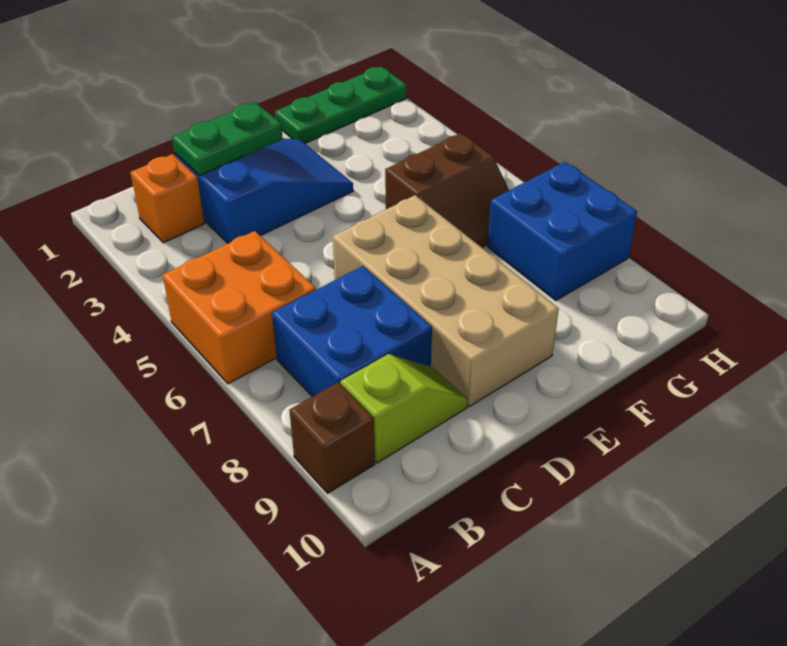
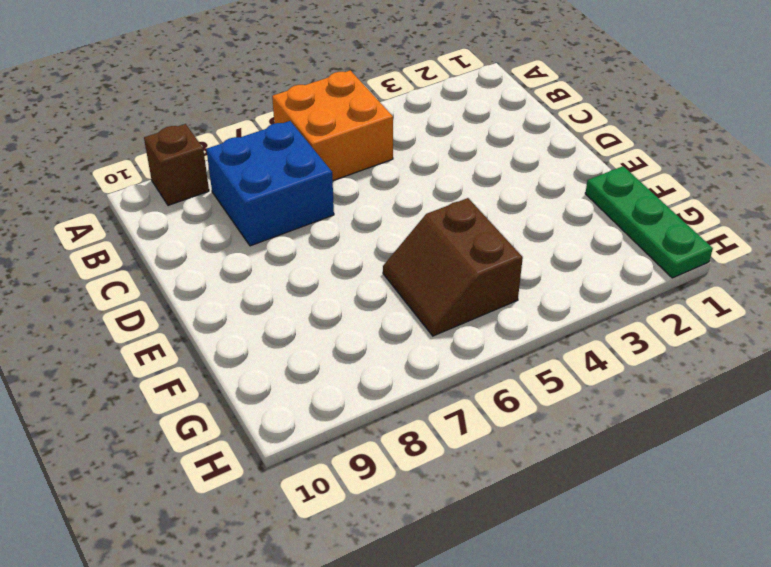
none -> orange brick B2 level 1
none -> lime slope B9:C9 level 1 top B

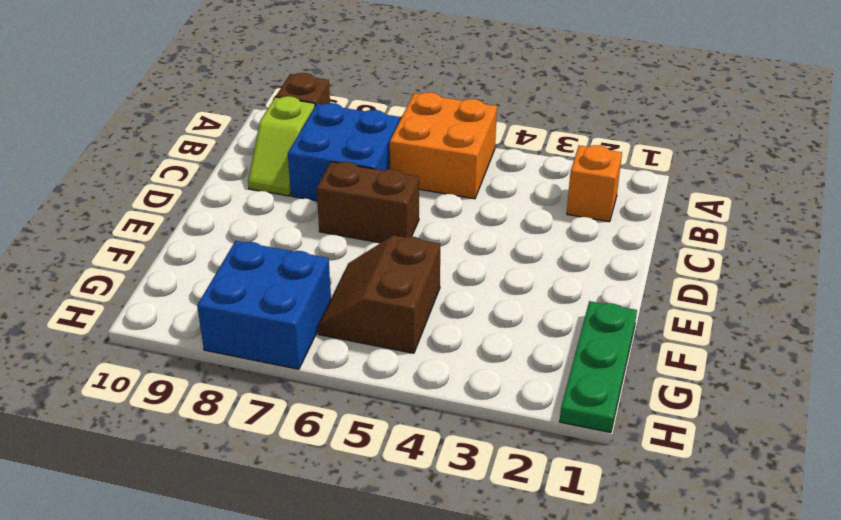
brown brick D6:D7 level 1 -> tan brick D6:E9 level 1
none -> blue slope C2:E3 level 1 top C
none -> green plate C2:D2 level 2

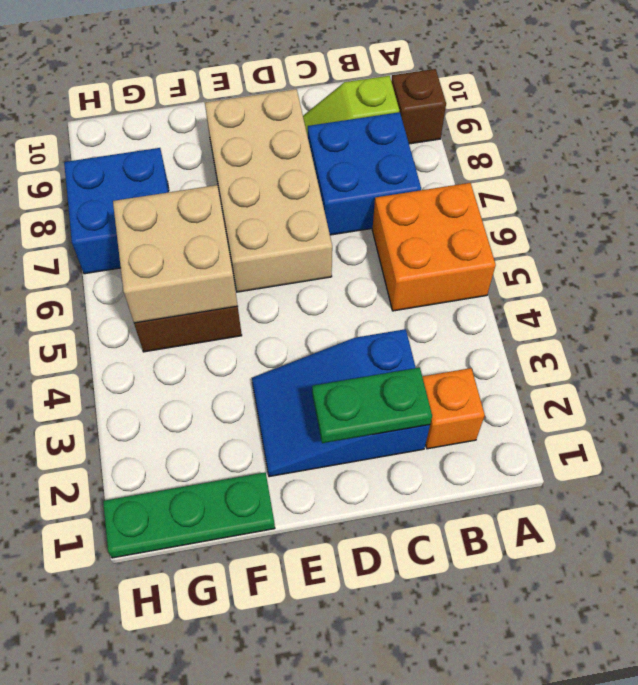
tan brick F5:G6 level 2 -> none

